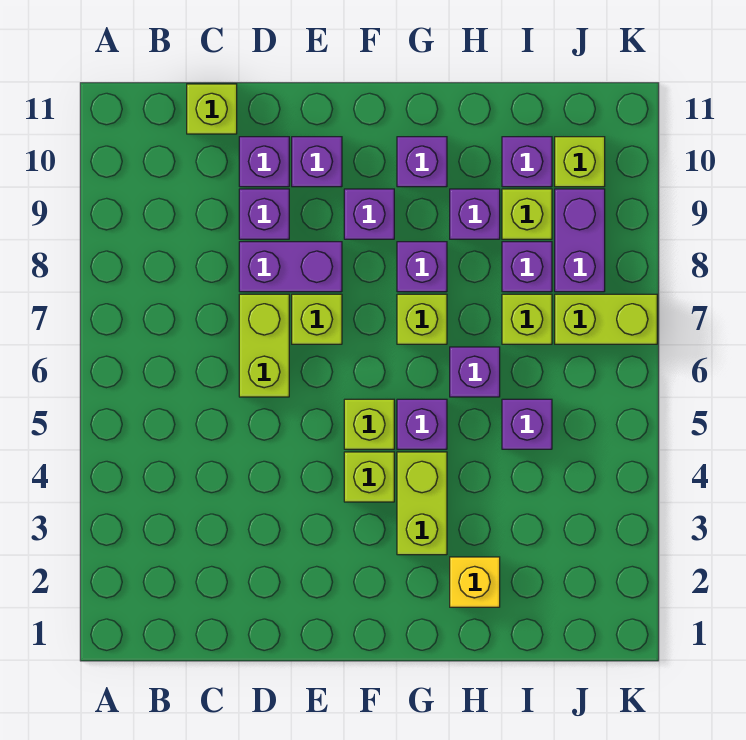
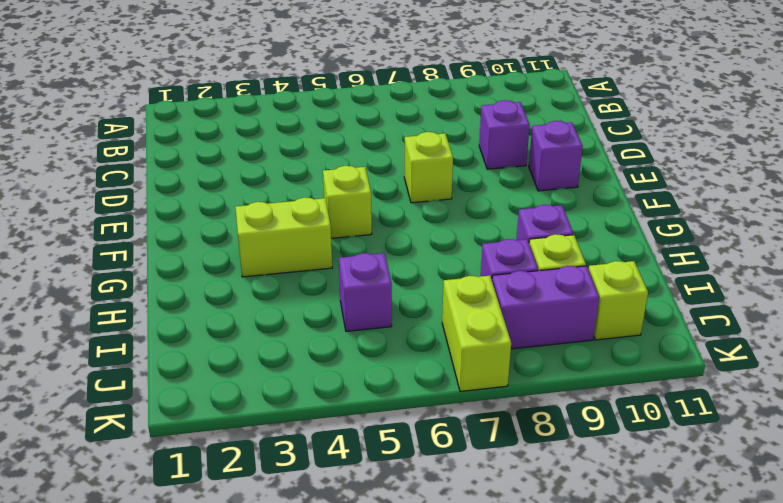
none -> lime brick C11 level 1
none -> lime brick D6:D7 level 1
none -> purple brick D8:E8 level 1

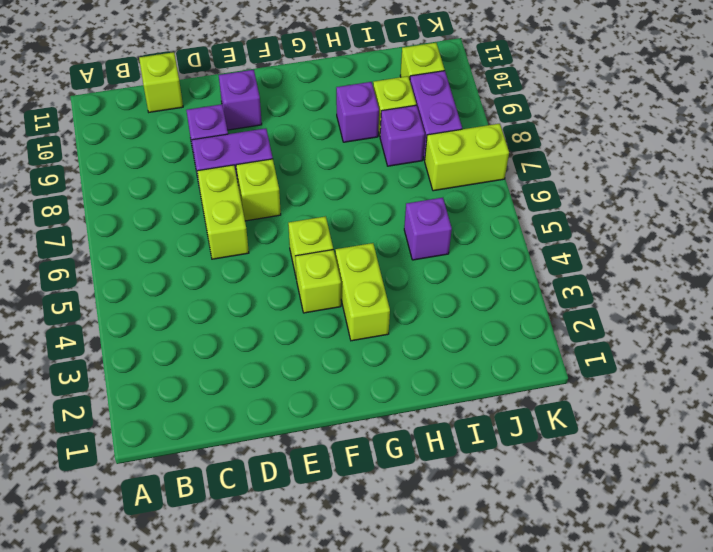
none -> purple brick D10 level 1
none -> purple brick F9 level 1
none -> purple brick G5 level 1

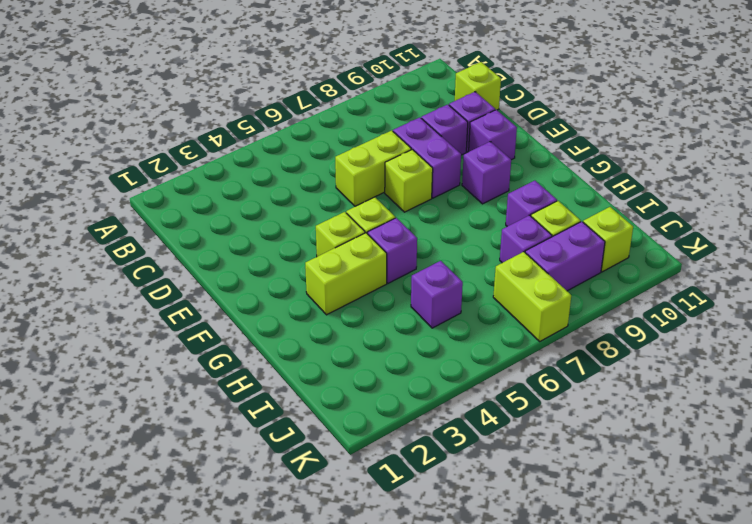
none -> lime brick G7 level 1
none -> purple brick G8 level 1
none -> purple brick G10 level 1

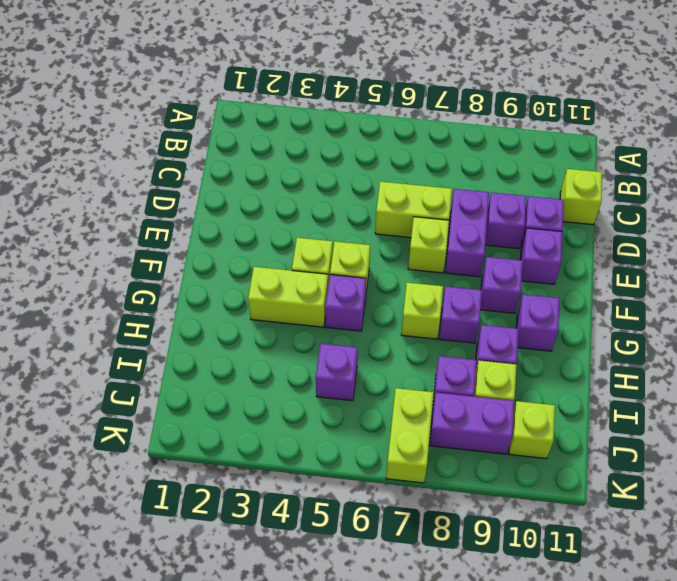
none -> yellow brick H2 level 1
none -> purple brick H6 level 1
none -> lime brick I7 level 1

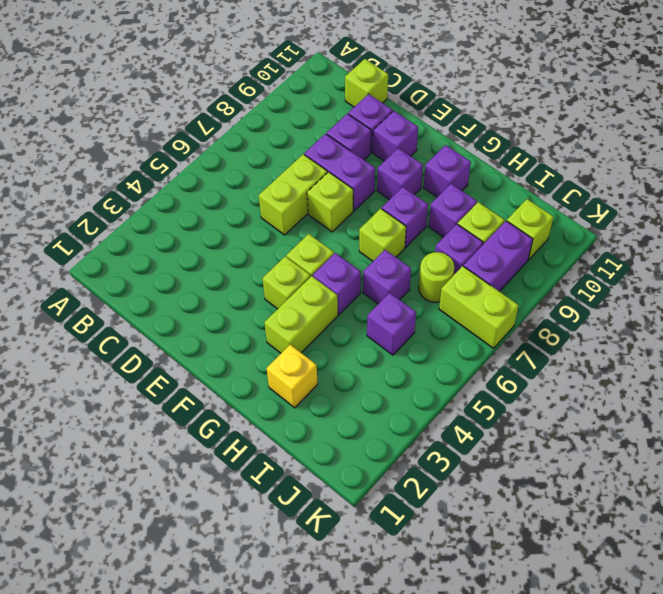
lime round brick I7 level 1 -> lime brick I7 level 1
none -> purple brick I10 level 1

